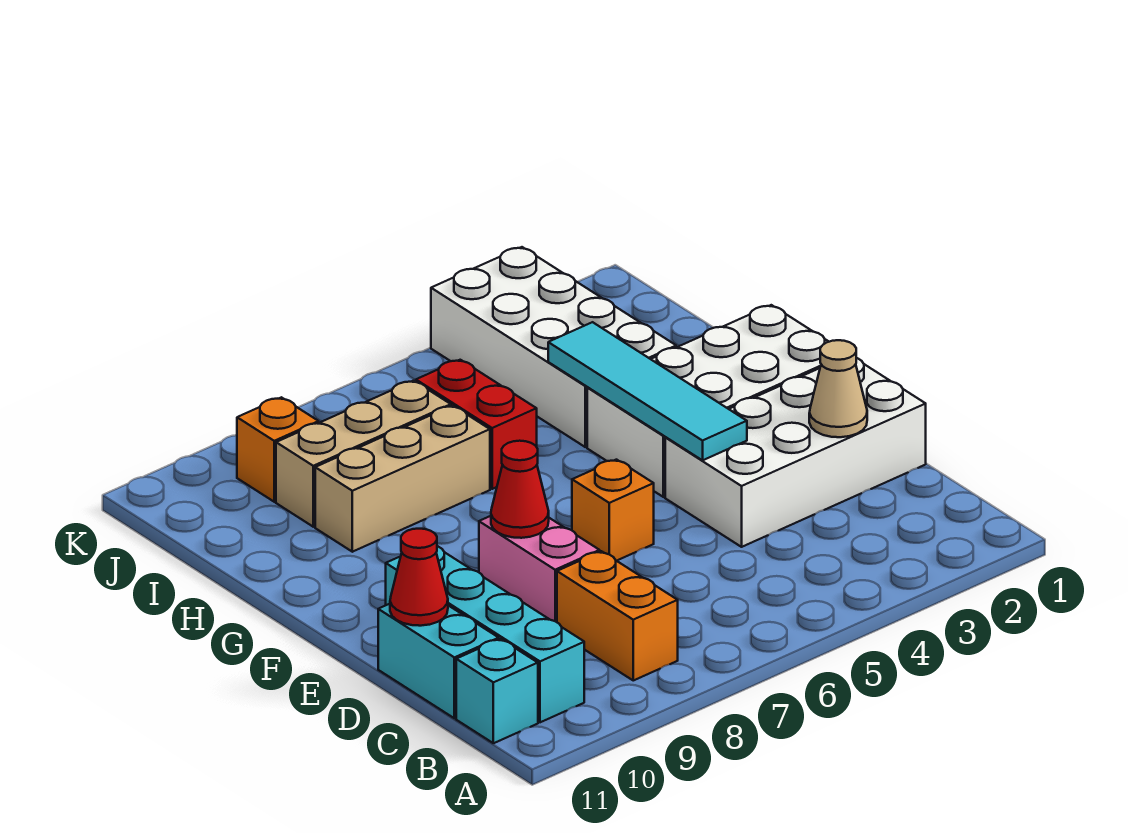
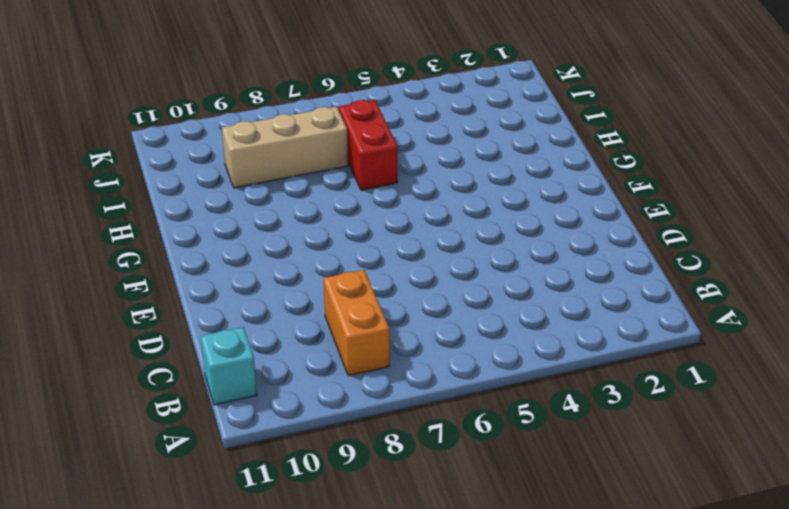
none -> cyan brick B10:E10 level 1
none -> cyan brick C11:D11 level 1
none -> white brick D1:E4 level 1

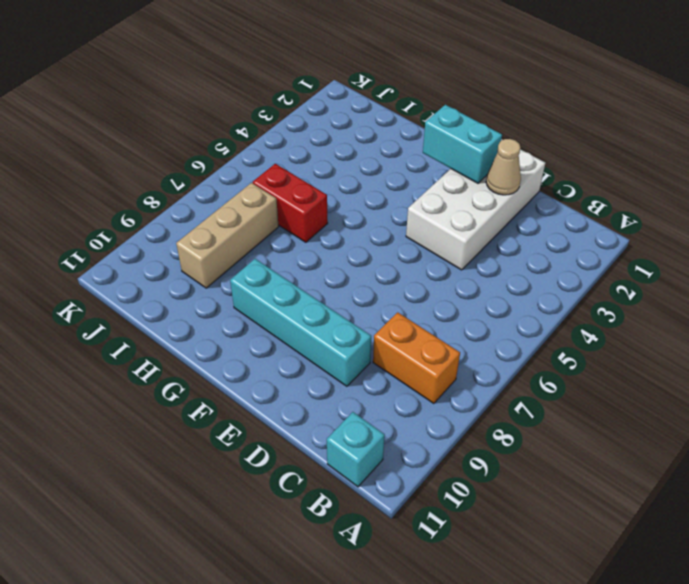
cyan brick D9:G9 level 1 -> cyan brick B10:E10 level 1
cyan brick E2:F2 level 2 -> cyan brick C11:D11 level 1
none -> pink brick D8:E8 level 1
none -> orange brick E6 level 1
none -> white brick F1:G4 level 1

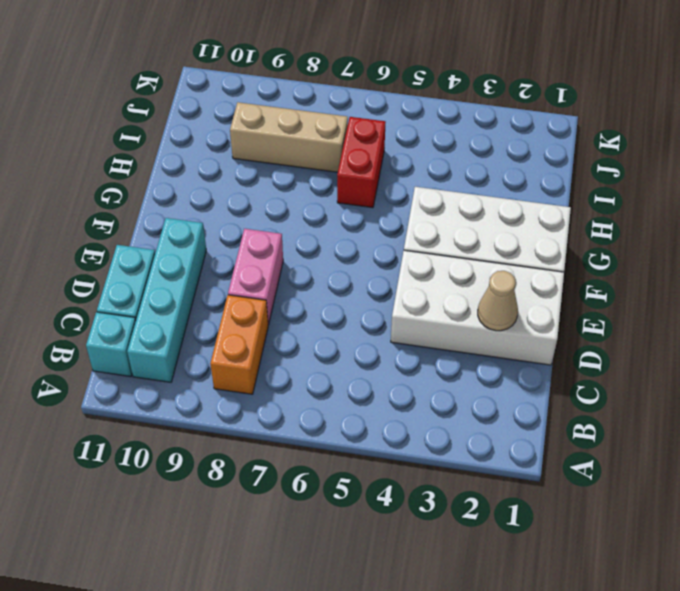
none -> orange brick E6 level 1
none -> white brick H3:K4 level 1
none -> tan brick H7:H9 level 1

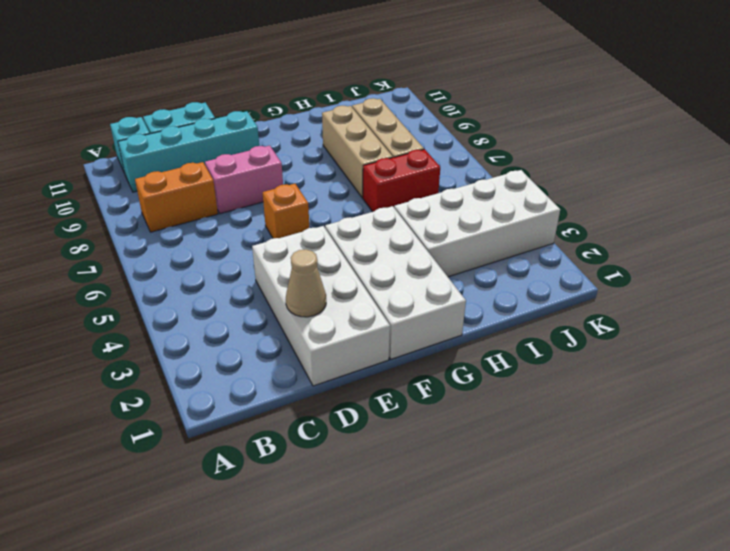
none -> orange brick J9 level 1
none -> red cone D11 level 2
none -> cyan tile E4:H4 level 2

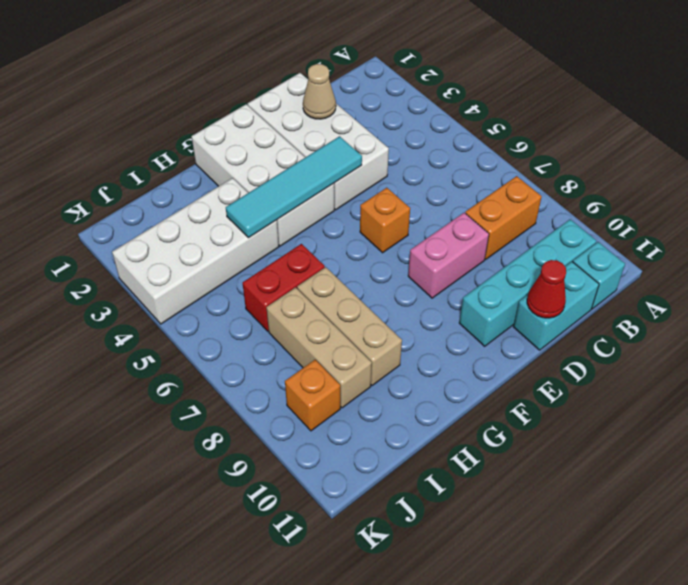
none -> red cone E8 level 2

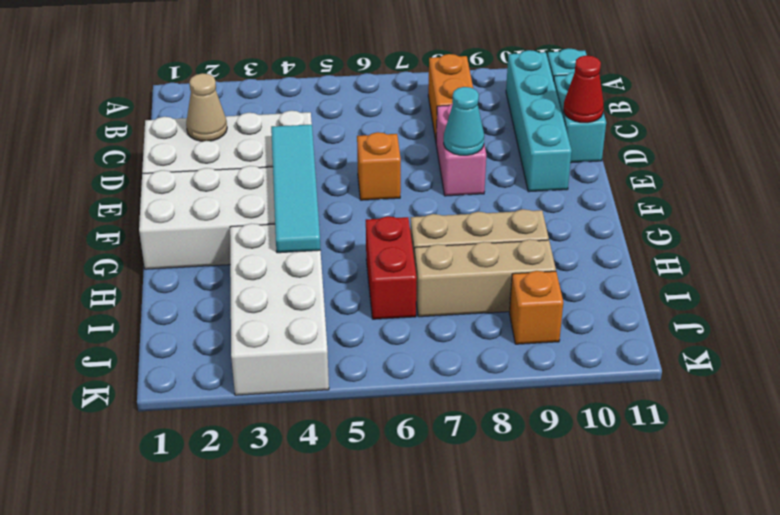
cyan cone E8 level 2 -> red cone E8 level 2

